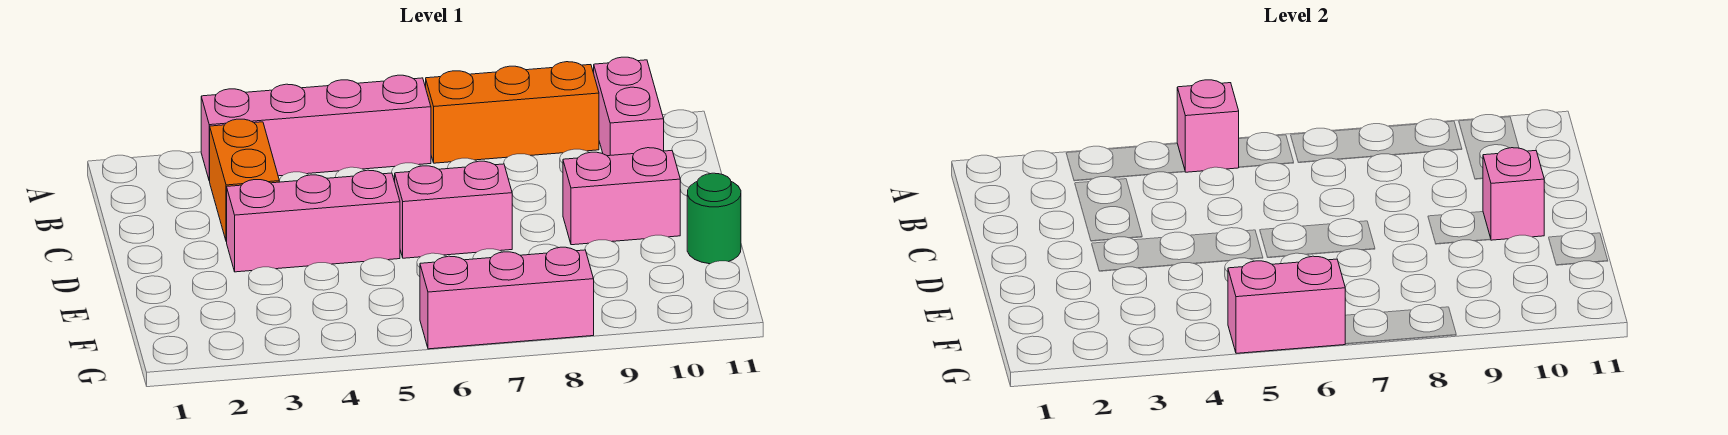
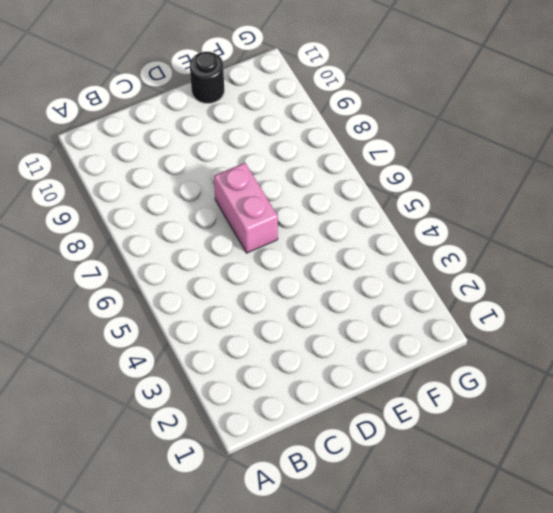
black round brick E11 level 1 -> green round brick E11 level 1
none -> pink brick A3:A6 level 1
none -> orange brick A7:A9 level 1
none -> pink brick A10:B10 level 1

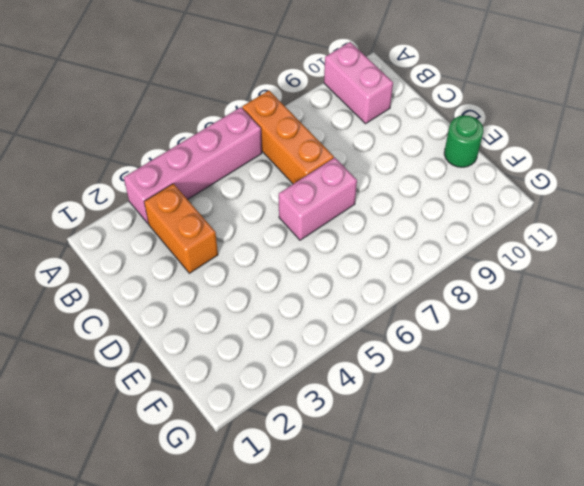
orange brick A7:C7 level 1 -> orange brick A7:A9 level 1
none -> pink brick D3:D5 level 1
none -> pink brick D9:D10 level 1
none -> pink brick G6:G8 level 1

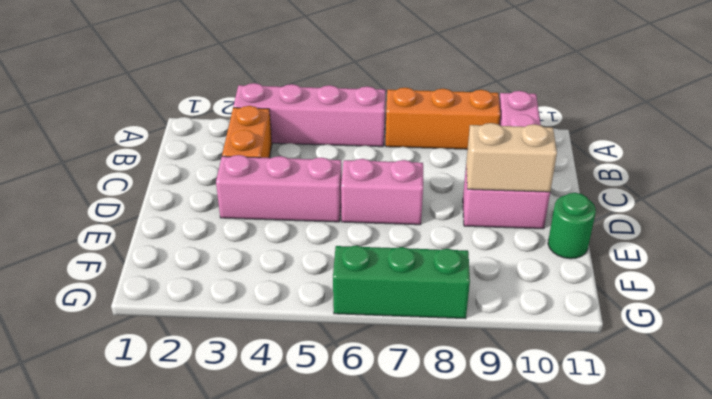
tan brick D9:D10 level 2 -> pink brick D10 level 2
green brick G6:G8 level 1 -> pink brick G6:G8 level 1
none -> pink brick A5 level 2
none -> pink brick G5:G6 level 2

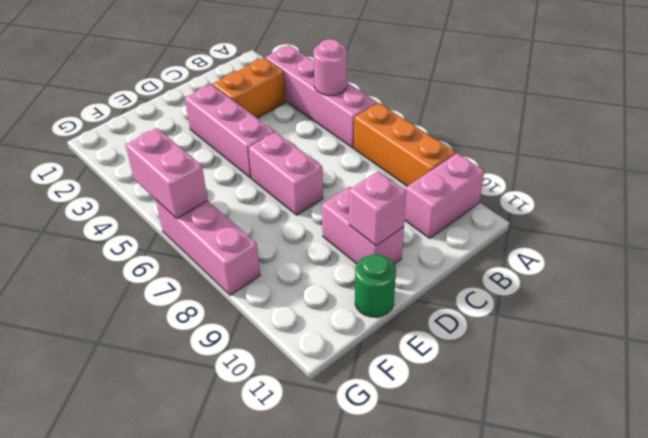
pink round brick A5 level 2 -> pink brick A5 level 2

